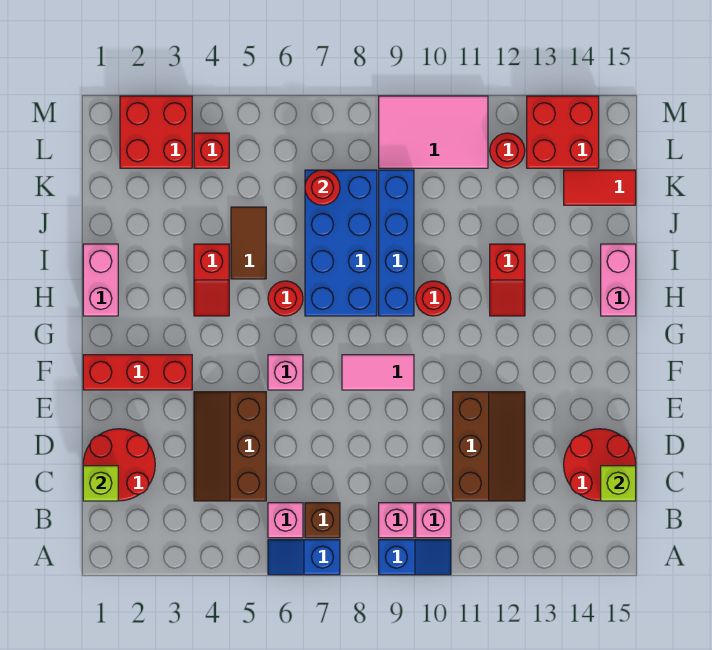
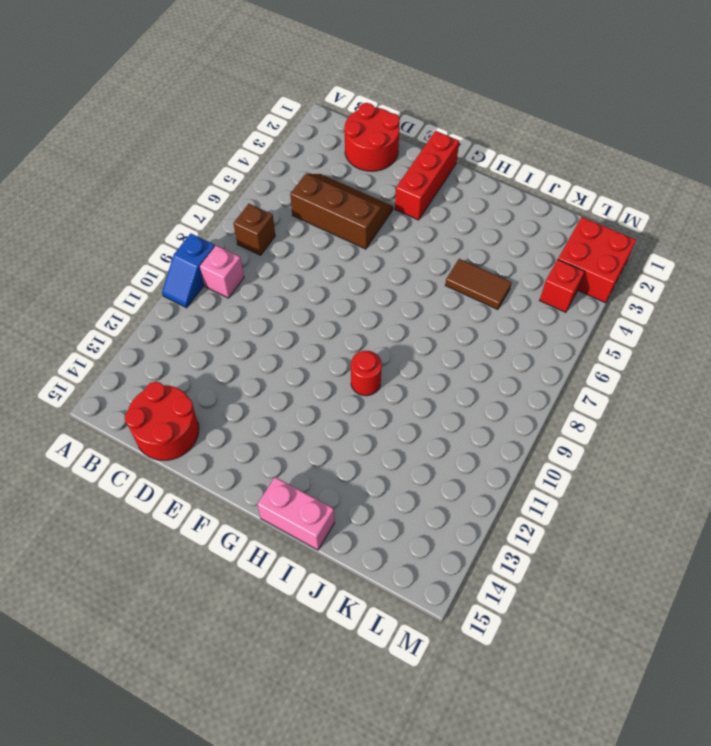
none -> blue slope A6:A7 level 1 top 7
none -> pink brick B6 level 1
none -> pink brick B10 level 1
none -> brown slope C11:E12 level 1 top 11

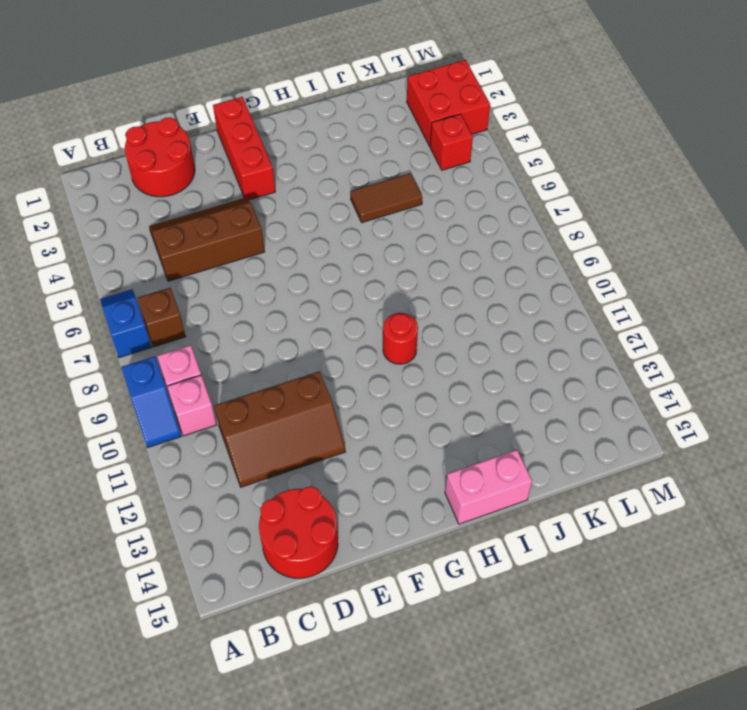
none -> pink brick B6 level 1
none -> pink brick F6 level 1
none -> pink tile F8:F9 level 1
none -> pink brick H1:I1 level 1

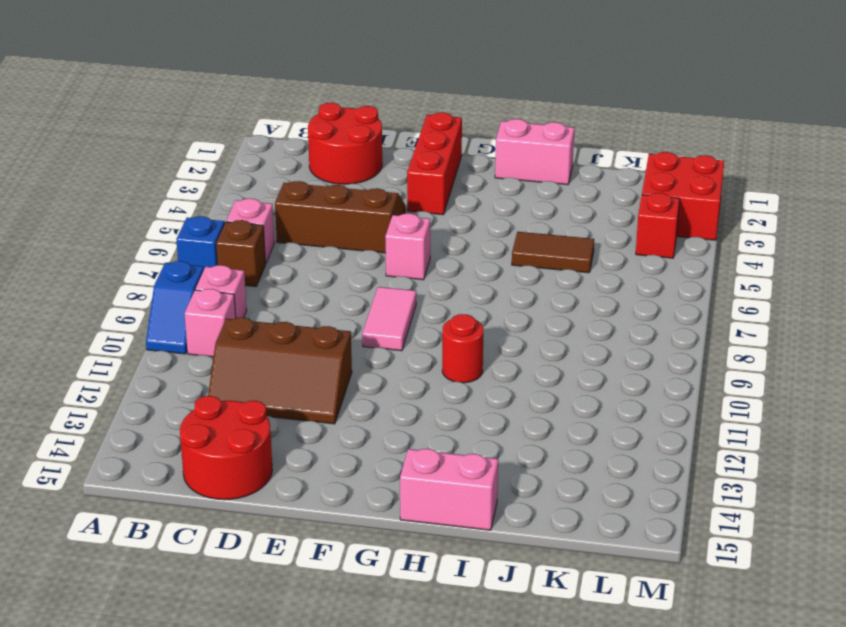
none -> red slope H4:I4 level 1 top I
none -> red round brick H6 level 1
none -> blue brick H7:K8 level 1
none -> blue brick H9:K9 level 1

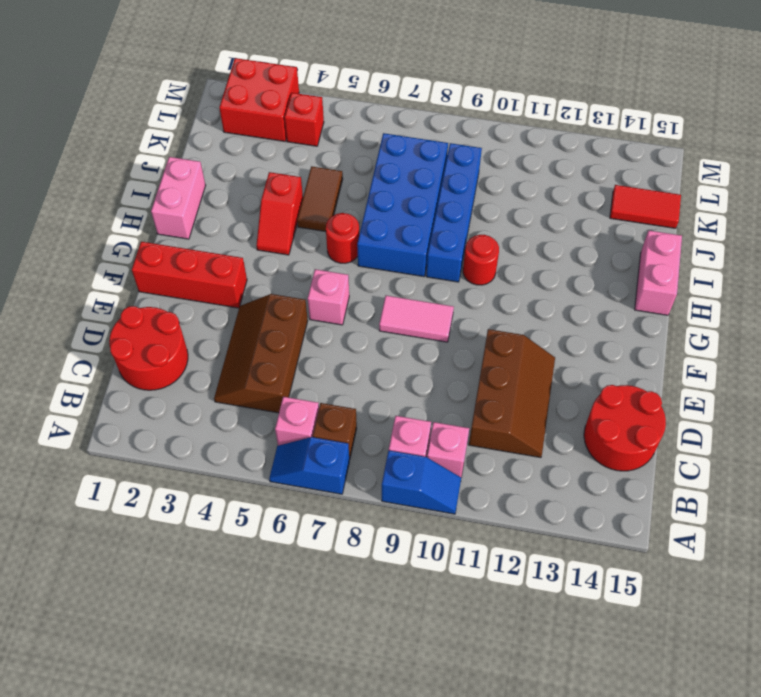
none -> red slope H12:I12 level 1 top I
none -> pink tile L9:M11 level 1
none -> red round brick L12 level 1
none -> red brick L13:M14 level 1

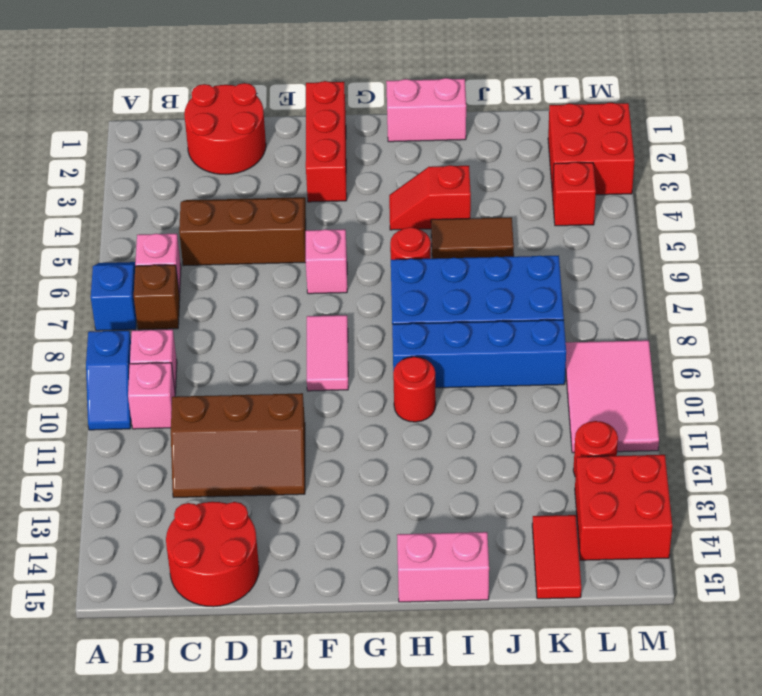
none -> red slope H12:I12 level 1 top I
none -> lime brick C1 level 2
none -> lime brick C15 level 2
none -> red round brick K7 level 2

